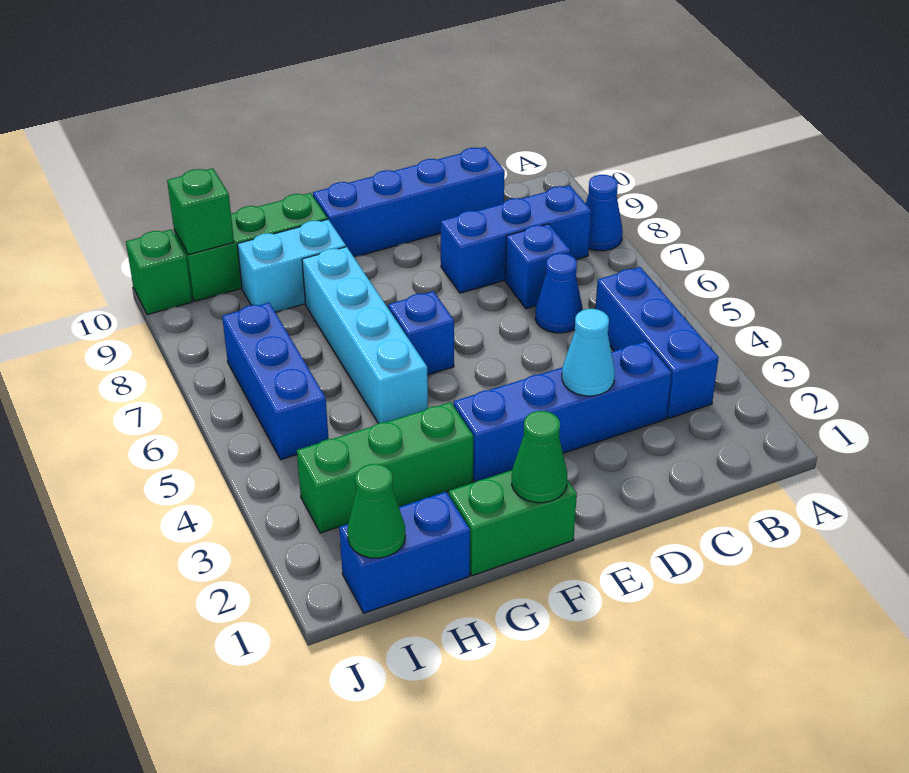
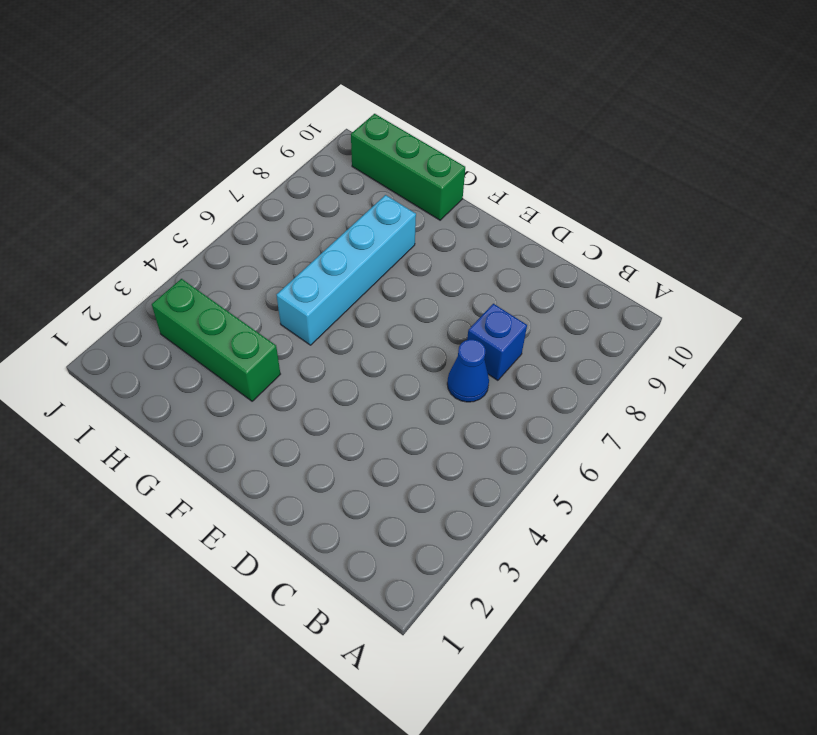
none -> blue cone A8 level 1
none -> blue brick B3:B5 level 1
none -> blue brick B8:D8 level 1

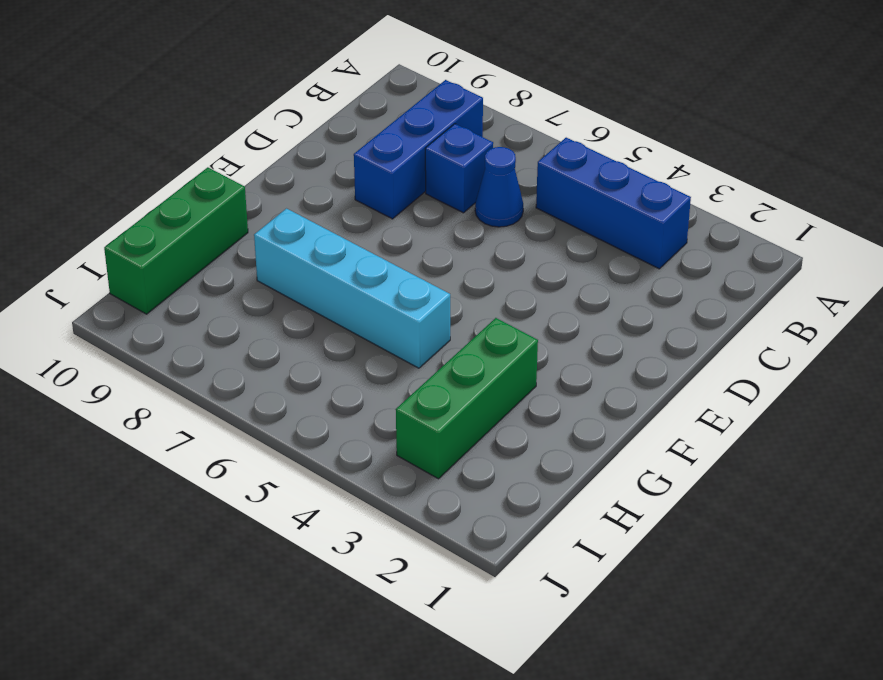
none -> blue cone A8 level 1
none -> blue brick C3:F3 level 1
none -> blue brick C10:F10 level 1

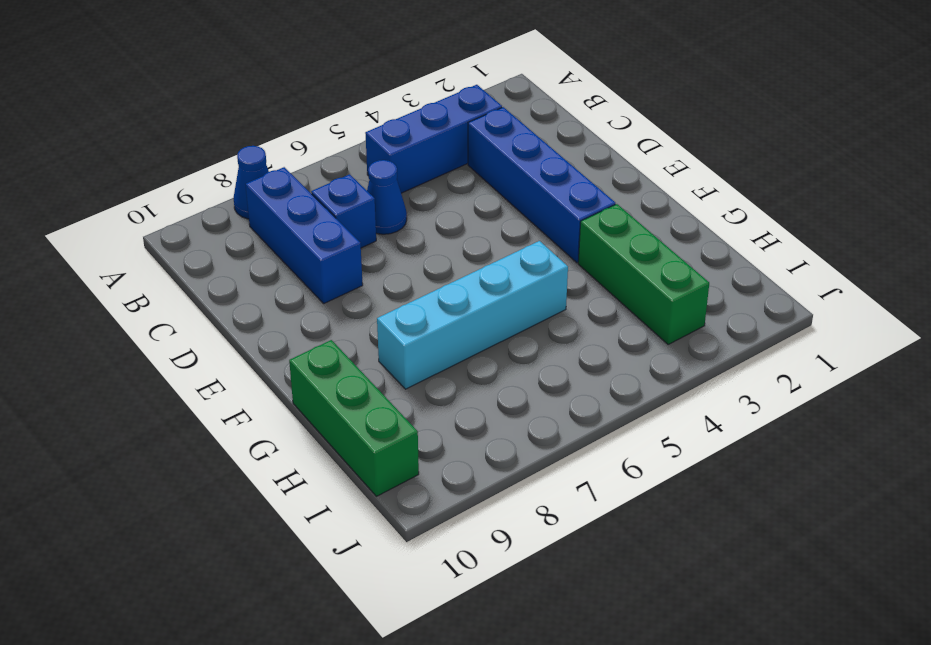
none -> blue brick C10:F10 level 1
none -> green brick F1:G1 level 1
none -> blue brick F6 level 1

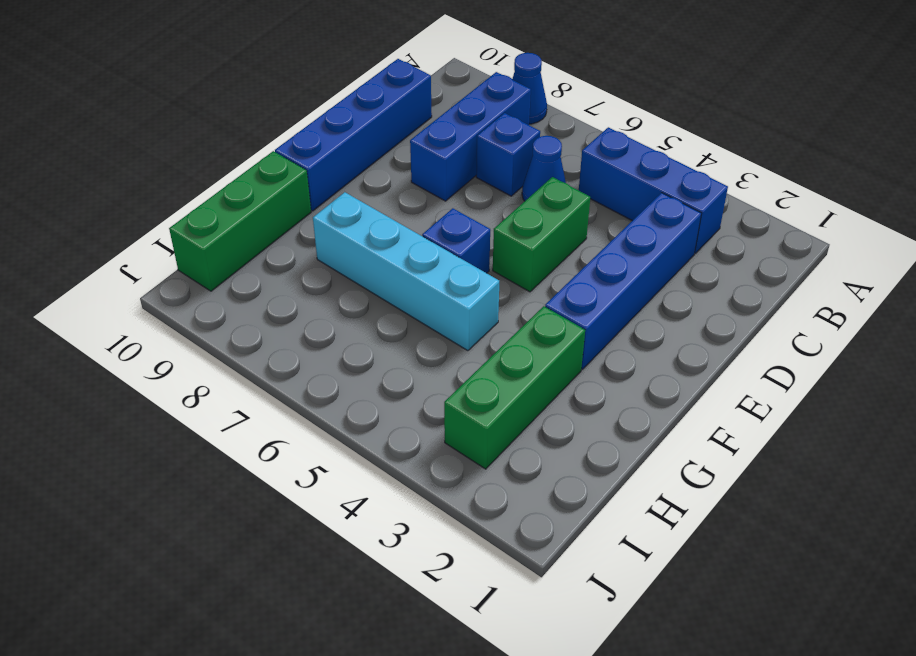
green brick D5:E5 level 1 -> green brick F1:G1 level 1
none -> cyan brick G9:H9 level 1
none -> blue brick H1:I1 level 1
none -> blue brick I5:I7 level 1

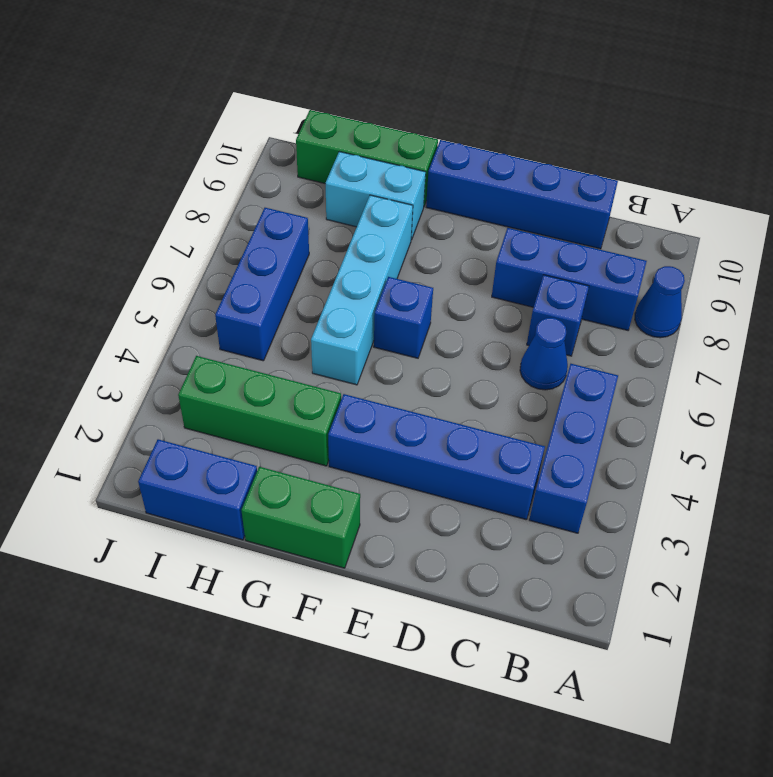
none -> green brick J10 level 1
none -> cyan cone D3 level 2
none -> green cone F1 level 2

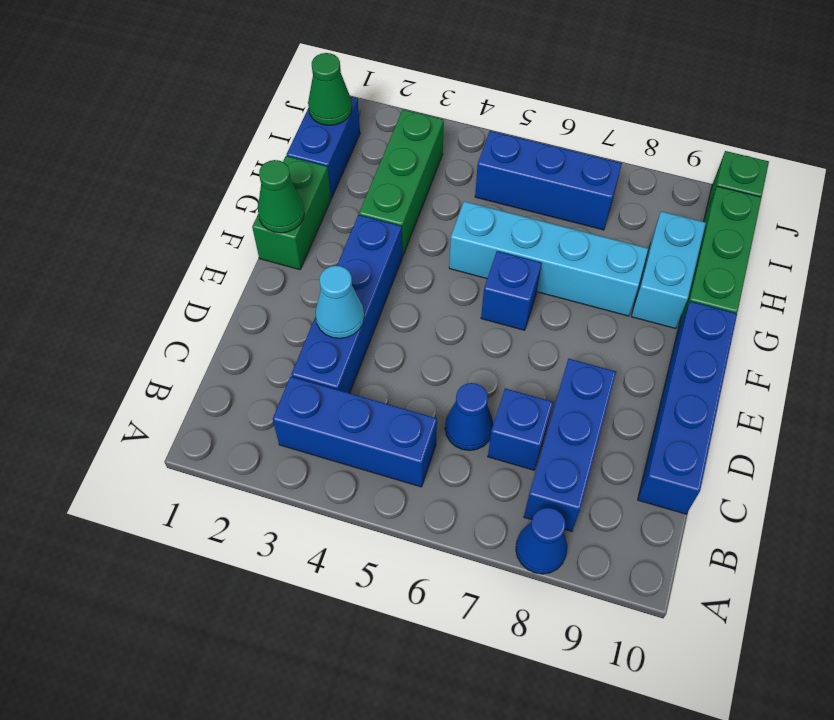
none -> green brick I10 level 2

